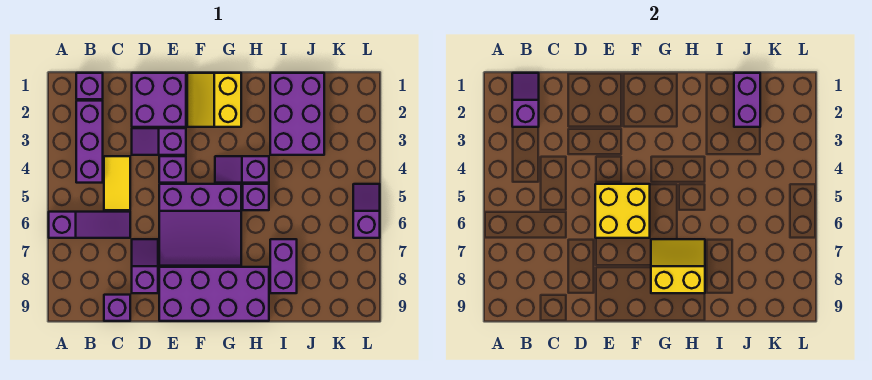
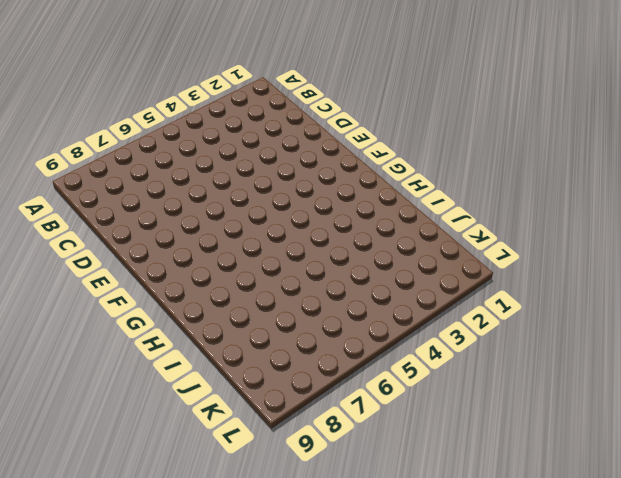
none -> purple slope A6:C6 level 1 top A
none -> purple brick B1 level 1
none -> purple brick B2:B4 level 1

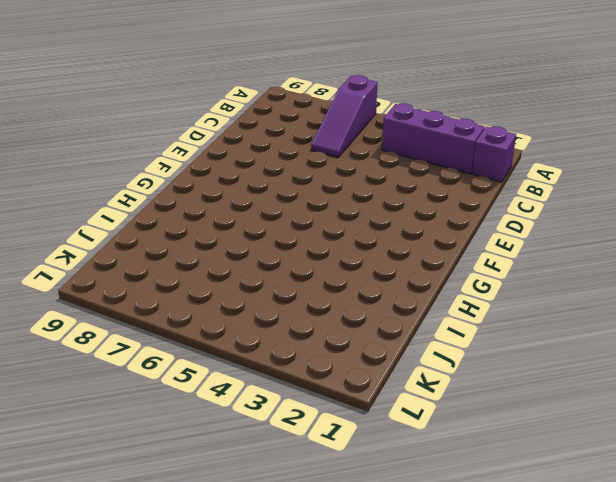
none -> yellow tile C4:C5 level 1
none -> purple brick C9 level 1
none -> purple brick D1:E2 level 1

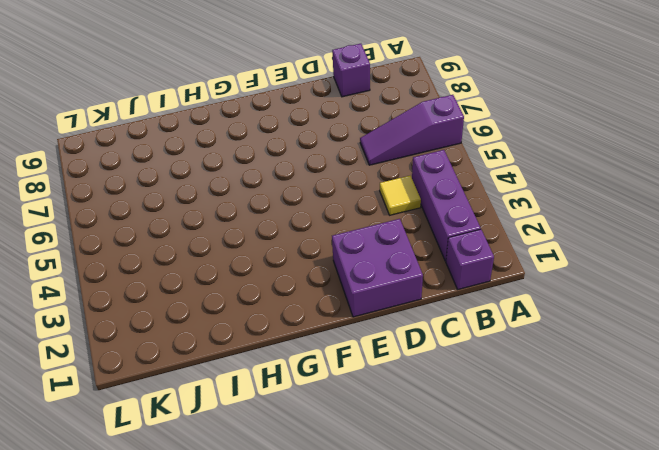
yellow tile C4 level 1 -> yellow tile C4:C5 level 1
none -> purple slope D3:E3 level 1 top E
none -> purple slope D7:D8 level 1 top 8
none -> purple brick E4 level 1

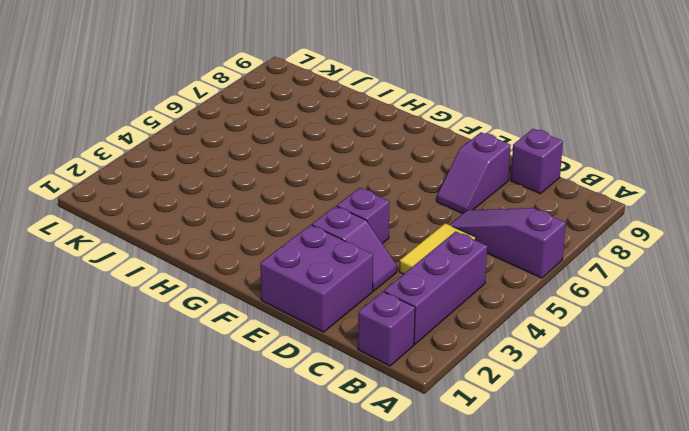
none -> purple slope E5:G7 level 1 top 5
none -> purple brick E8:H9 level 1
none -> yellow slope F1:G2 level 1 top G

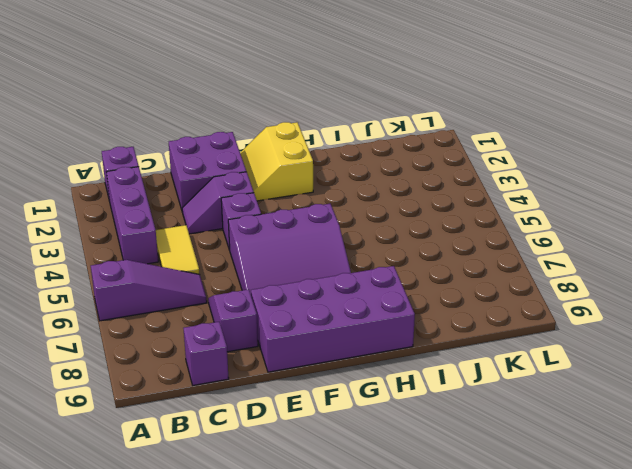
none -> purple slope G4:H4 level 1 top H
none -> purple brick H5 level 1
none -> purple brick I1:J3 level 1

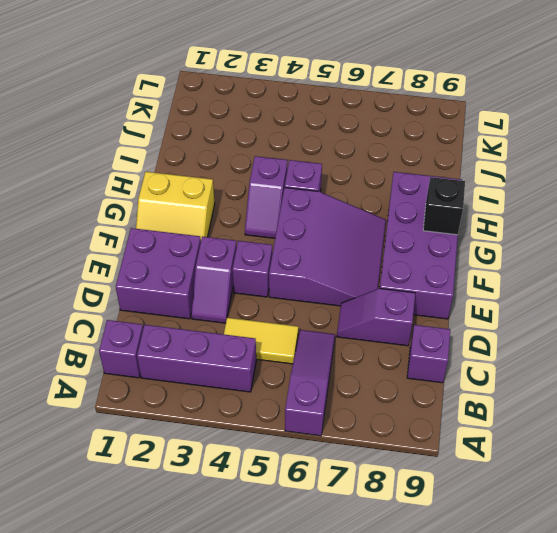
black brick G9 level 2 -> none
none -> purple brick I1:J3 level 1
none -> purple brick I7:I8 level 1
none -> purple slope L5:L6 level 1 top 6

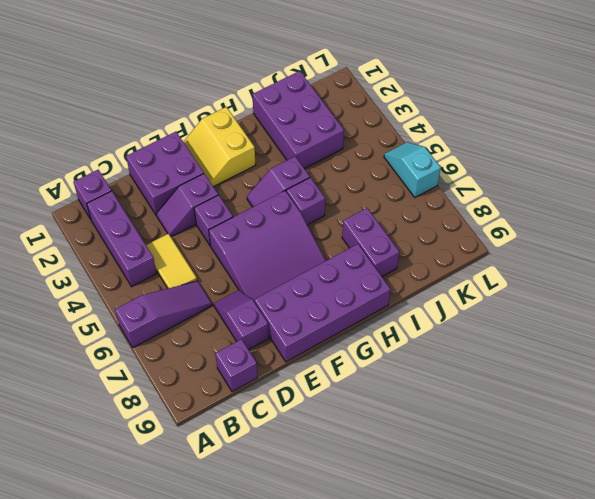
cyan slope L5:L6 level 1 top 6 -> purple slope L5:L6 level 1 top 6
none -> purple slope B1:B2 level 2 top 2
none -> yellow brick E5:F6 level 2
none -> yellow slope G7:H8 level 2 top 8

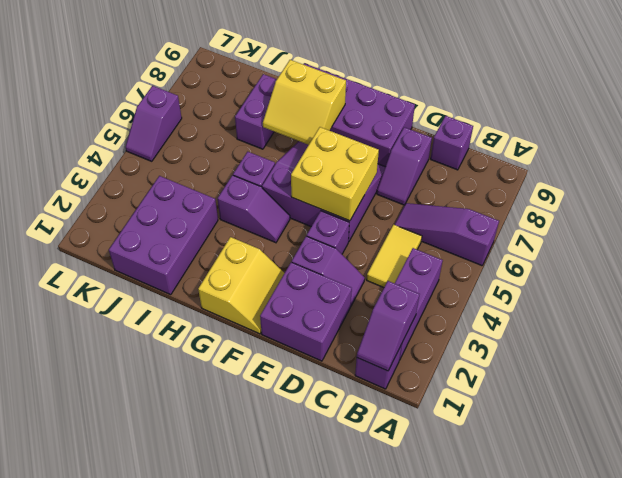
none -> purple brick J1:J2 level 2

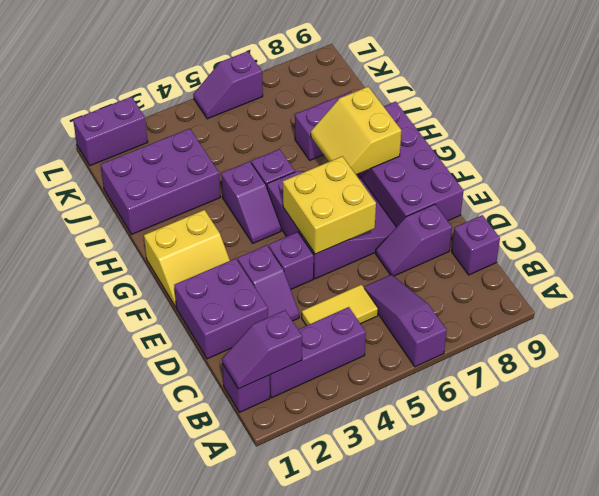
purple brick L1:L2 level 1 -> purple brick J1:J2 level 2

